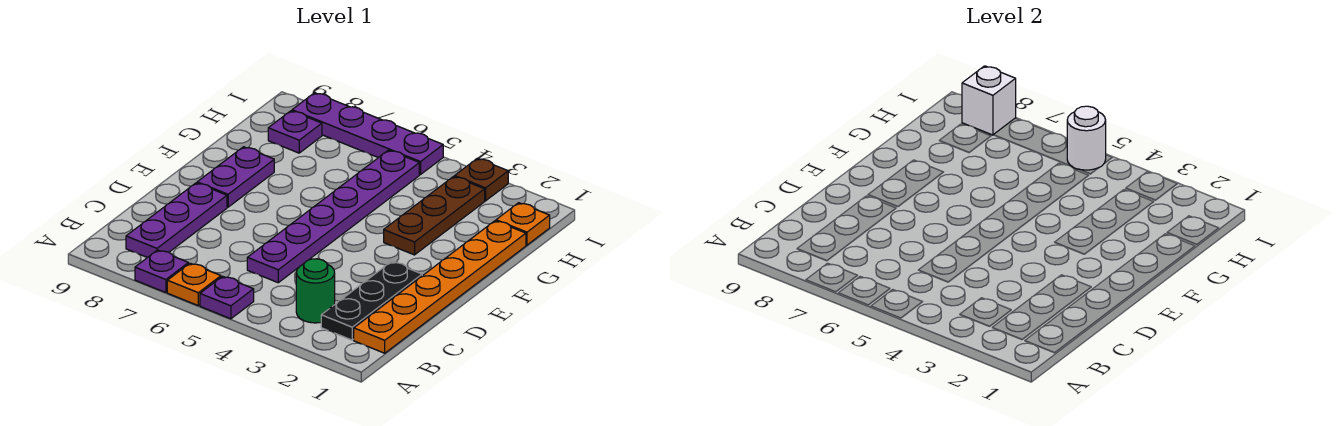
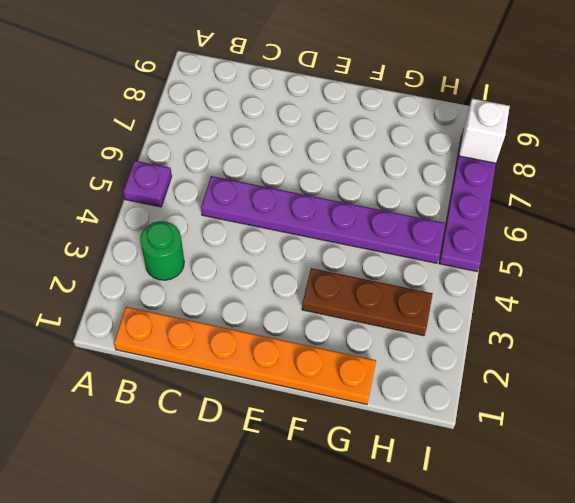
none -> orange plate A6 level 1
none -> purple plate A7 level 1
none -> black plate B2:D2 level 1

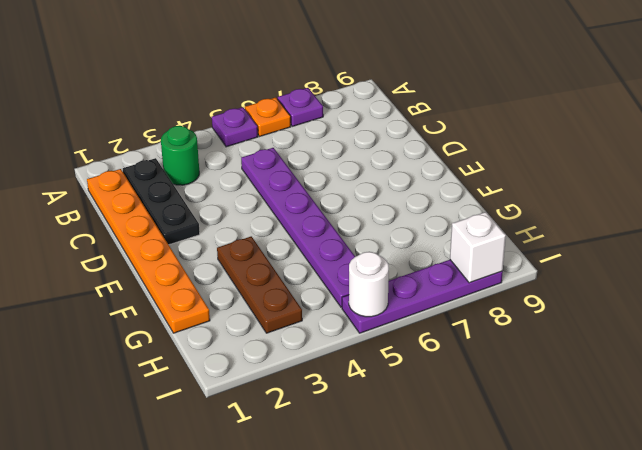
none -> purple plate B8:D8 level 1
none -> purple plate E8:F8 level 1
none -> orange plate H1 level 1

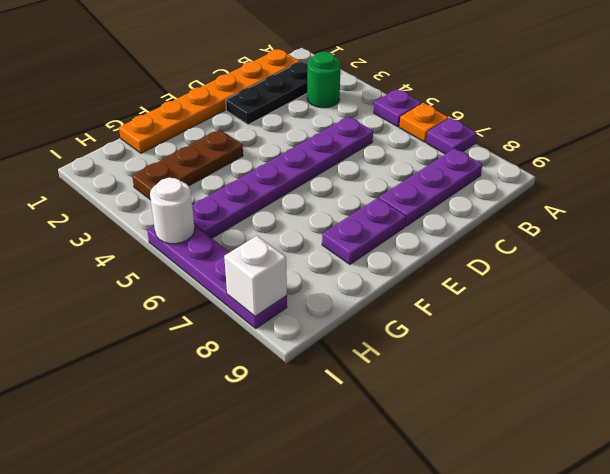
none -> orange plate H1 level 1
none -> purple plate H8 level 1
none -> brown plate I3 level 1

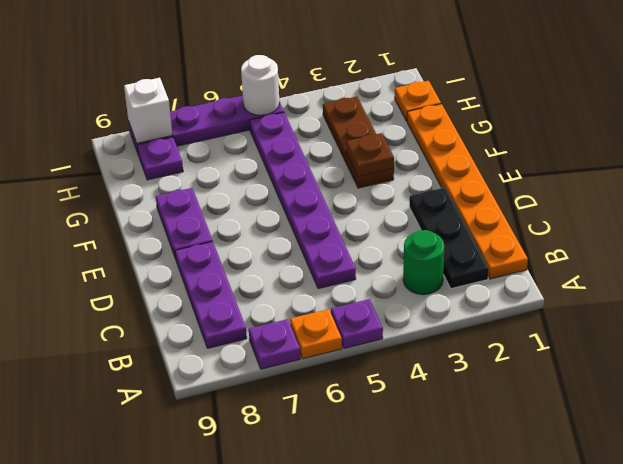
brown plate F3 level 2 -> brown plate I3 level 1

